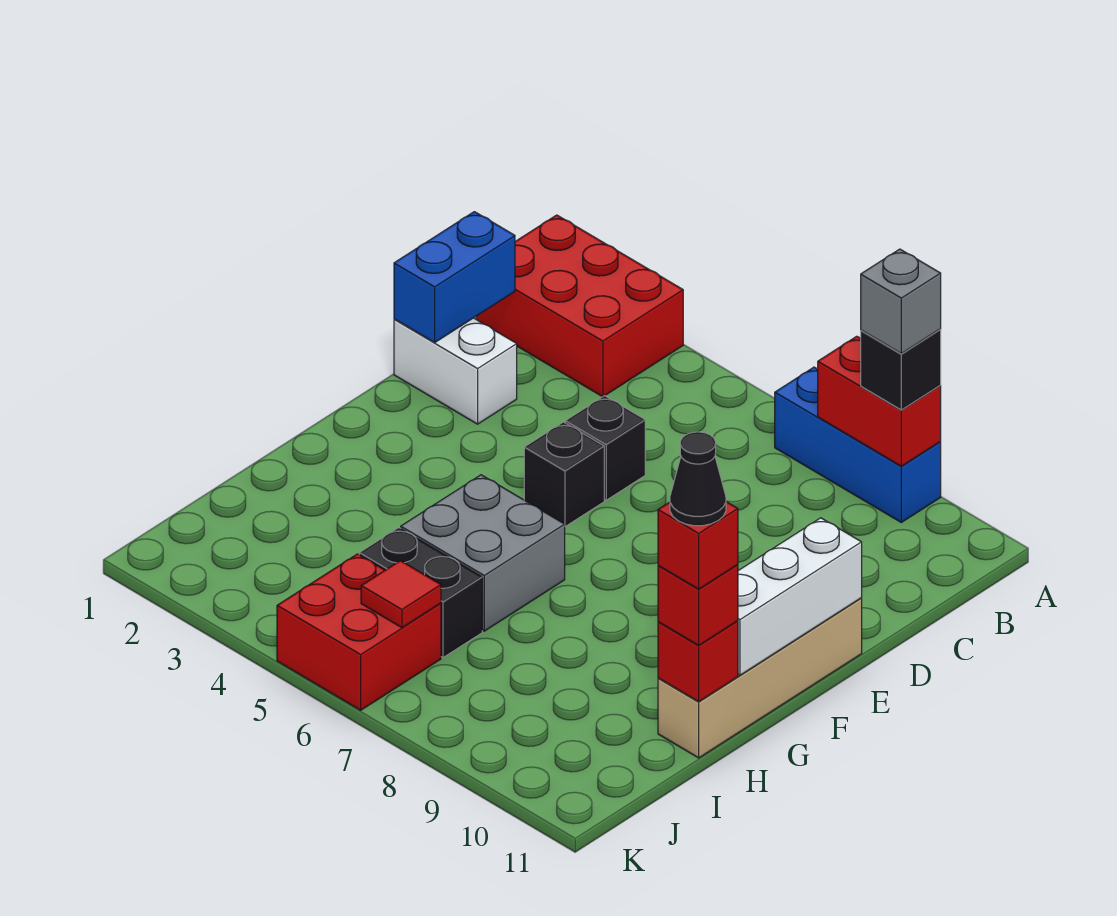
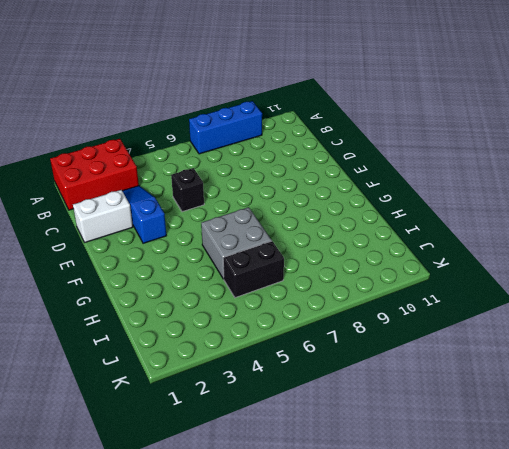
blue slope C3:E3 level 1 top E -> none
none -> black brick E5 level 1
none -> tan brick E11:H11 level 1
none -> red brick J5:K6 level 1

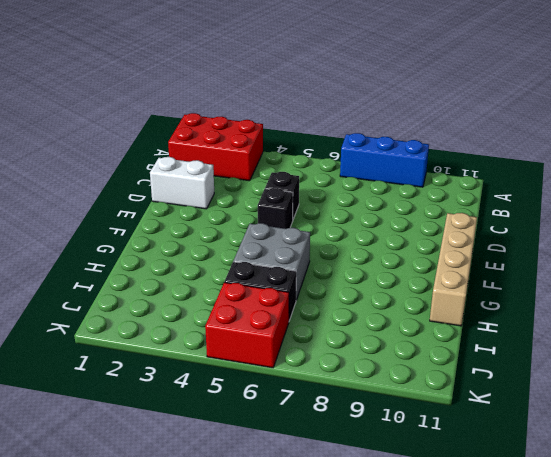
none -> red brick A8:A9 level 2
none -> blue brick C1:D1 level 2
none -> white brick E11:G11 level 2

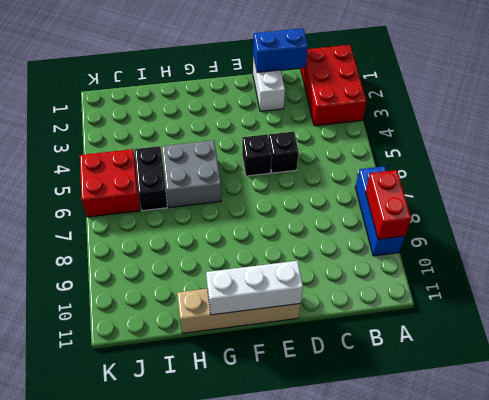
none -> red brick H11 level 2
none -> red tile J6 level 2
none -> black brick A9 level 3

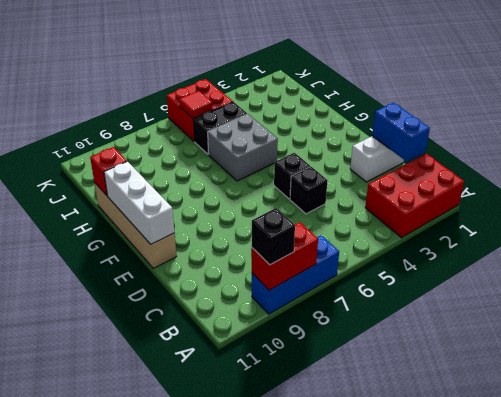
none -> red brick H11 level 3
none -> grey brick A9 level 4
none -> red brick H11 level 4

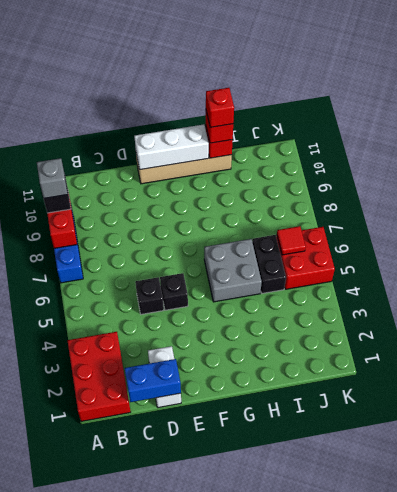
none -> black cone H11 level 5

